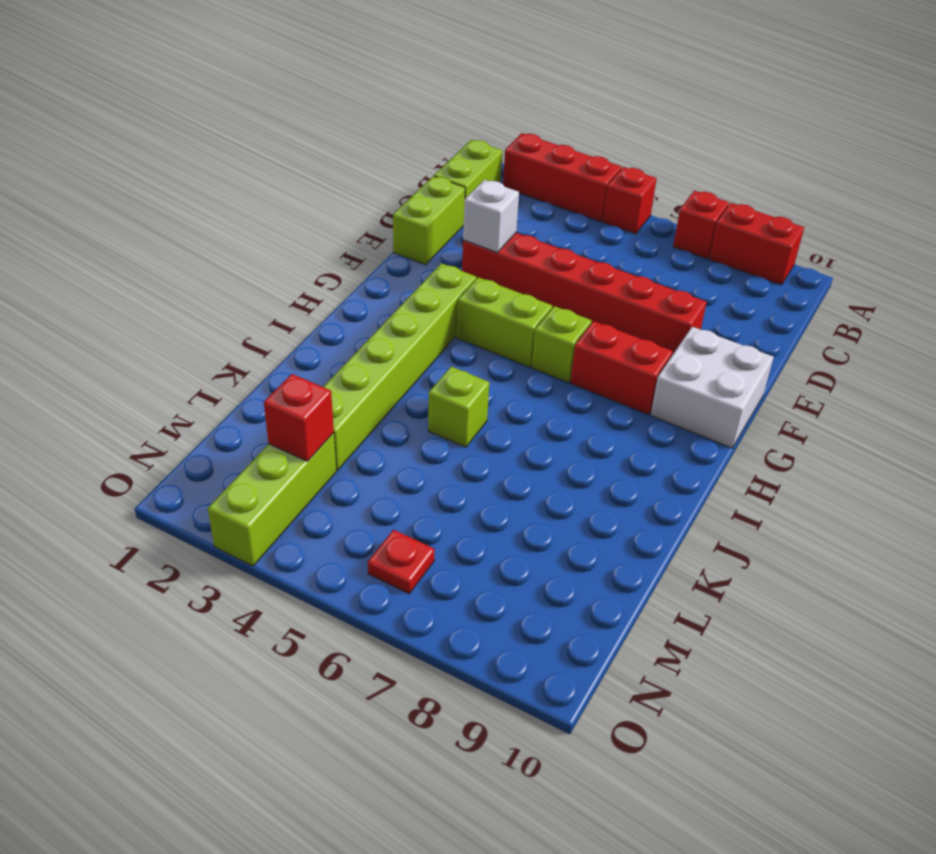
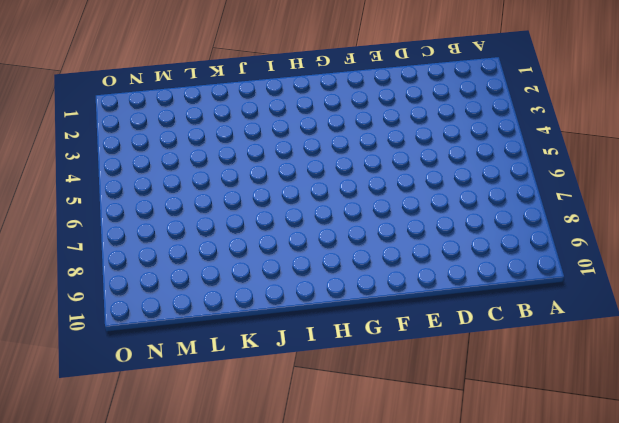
none -> red brick A2:A4 level 1
none -> red brick A5 level 1
none -> red brick A7 level 1

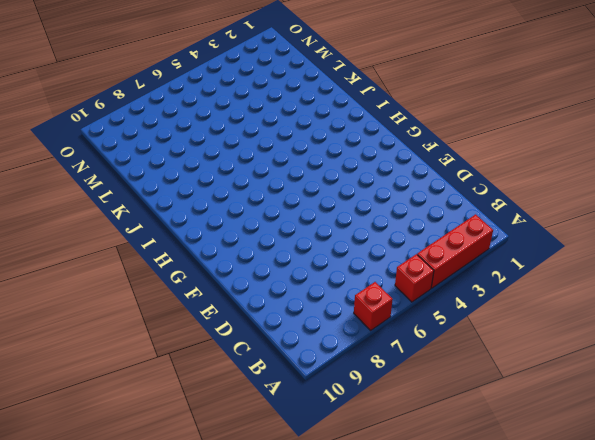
none -> red brick A8:A9 level 1
none -> lime brick B1:C1 level 1
none -> lime brick D1:E1 level 1

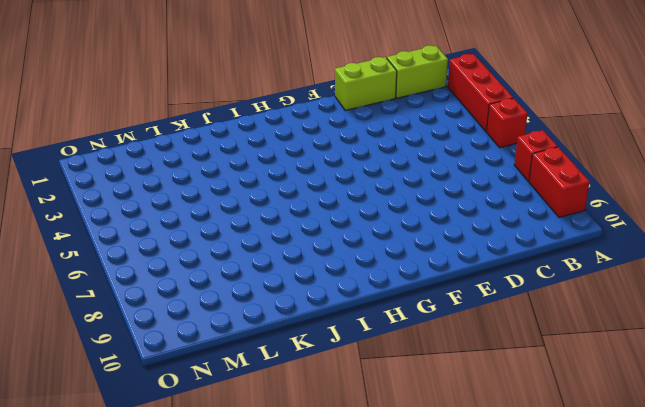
none -> red brick E3:E8 level 1
none -> white brick F9:G10 level 1
none -> lime brick G3:L3 level 1

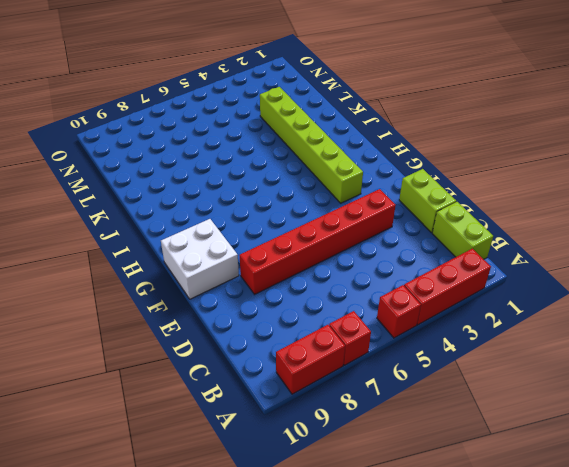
none -> lime brick G4:G5 level 1
none -> lime brick G6 level 1
none -> red brick G7:G8 level 1

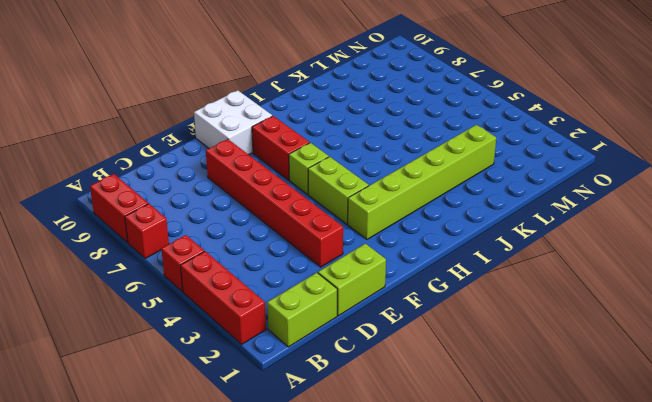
none -> lime brick J5 level 1
none -> lime brick M3:O3 level 1
none -> red plate N6 level 1

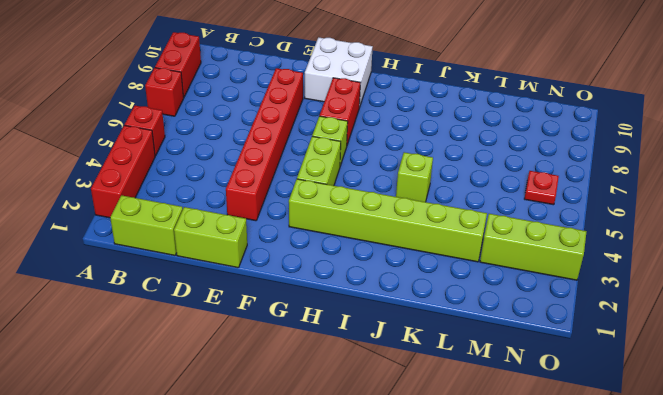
none -> white brick E3 level 2
none -> red brick M3 level 2

